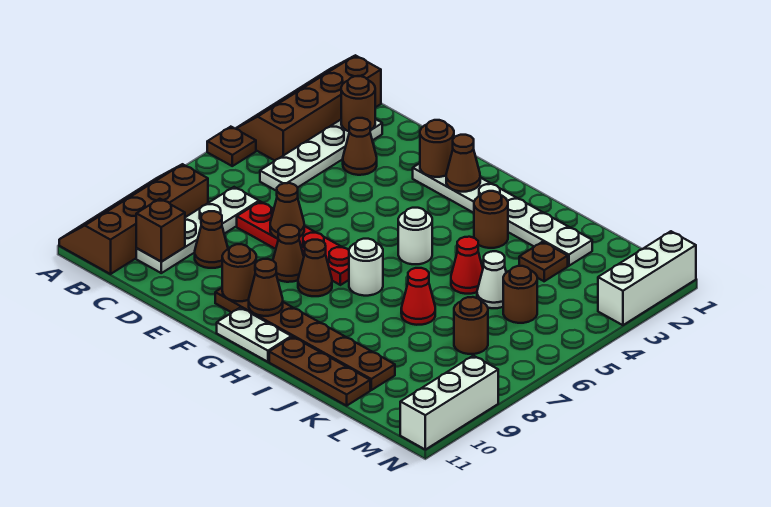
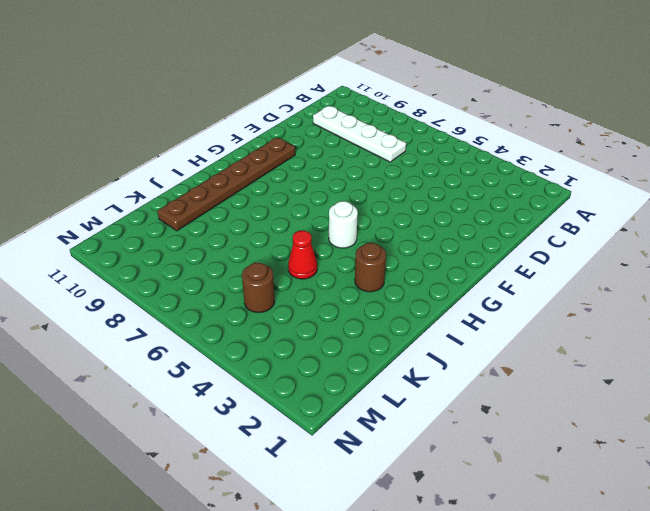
none -> brown slope A1:B4 level 1 top B
none -> brown plate A5 level 1
none -> brown slope A8:B11 level 1 top B
none -> white plate C2:C5 level 1

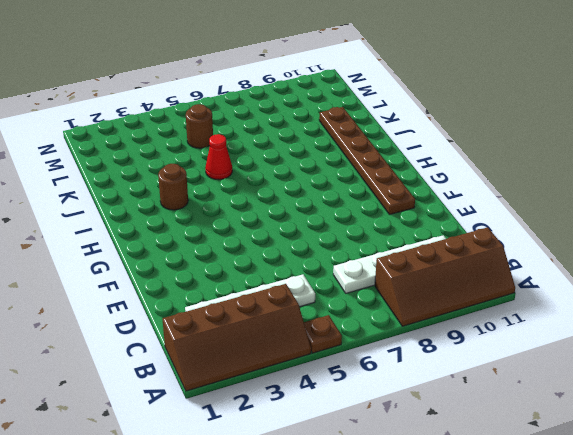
none -> brown cone D3 level 1
none -> red plate D7:G7 level 1
none -> brown cone D9 level 1
none -> white plate F2:K2 level 1

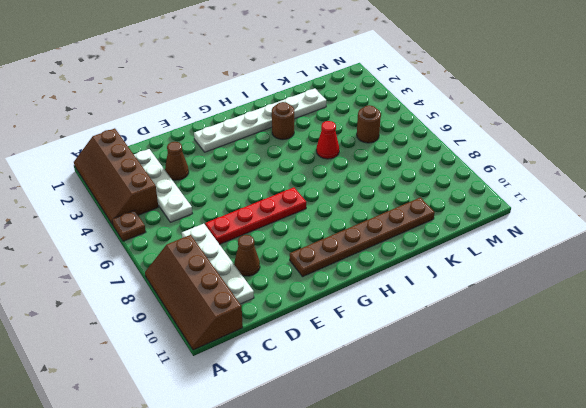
none -> brown cone F8 level 1
none -> brown cone G8 level 1
none -> white plate G11:H11 level 1
none -> white round brick H5 level 1

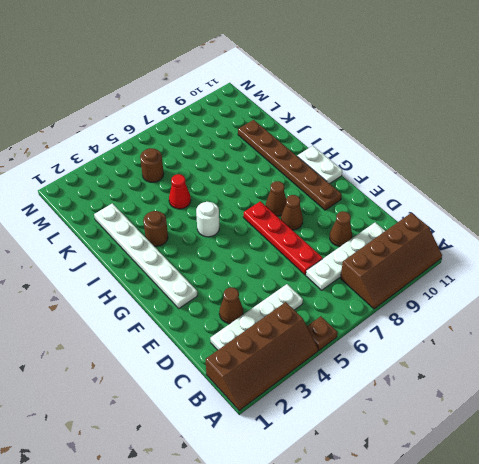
none -> white round brick H7 level 1
none -> brown plate I11:K11 level 1
none -> red cone J7 level 1
none -> brown plate K3 level 1

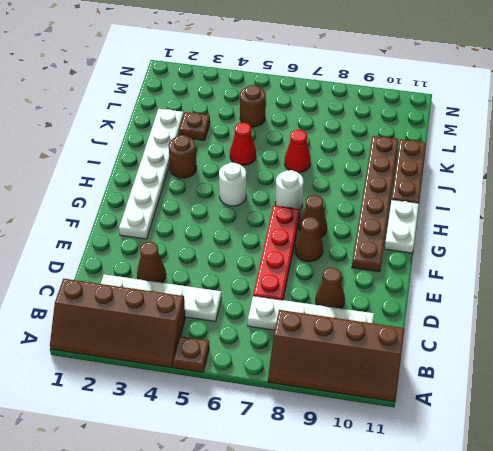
none -> white cone K5 level 1
none -> brown round brick L7 level 1
none -> white brick N1:N3 level 1
none -> white brick N9:N11 level 1

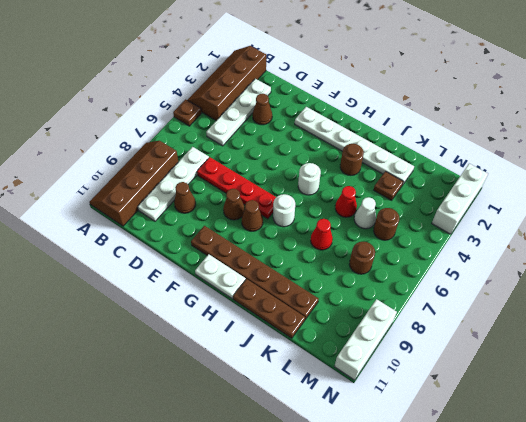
none -> brown round brick C2 level 2
none -> brown brick C10 level 2
none -> brown cone E7 level 2
none -> brown round brick F2 level 2

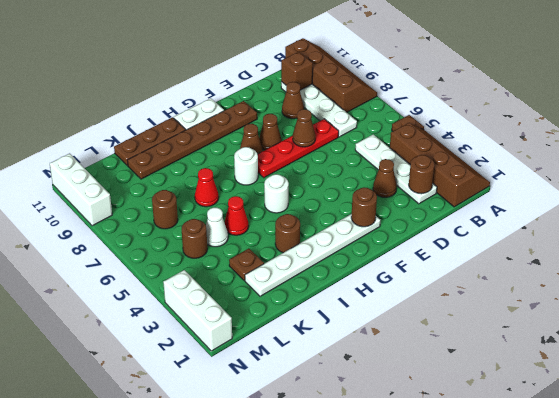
none -> brown round brick F10 level 2
none -> brown cone G2 level 2
none -> brown cone G10 level 2

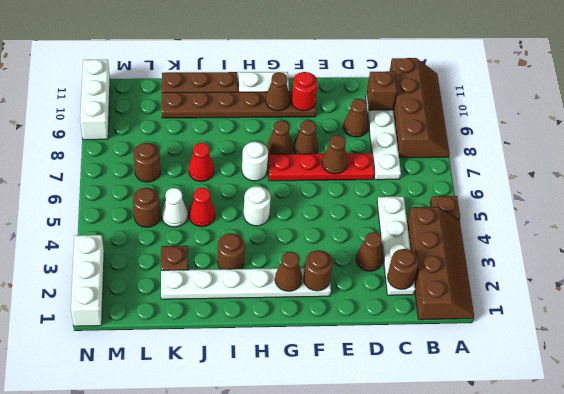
red round brick F10 level 2 -> brown round brick F10 level 2

